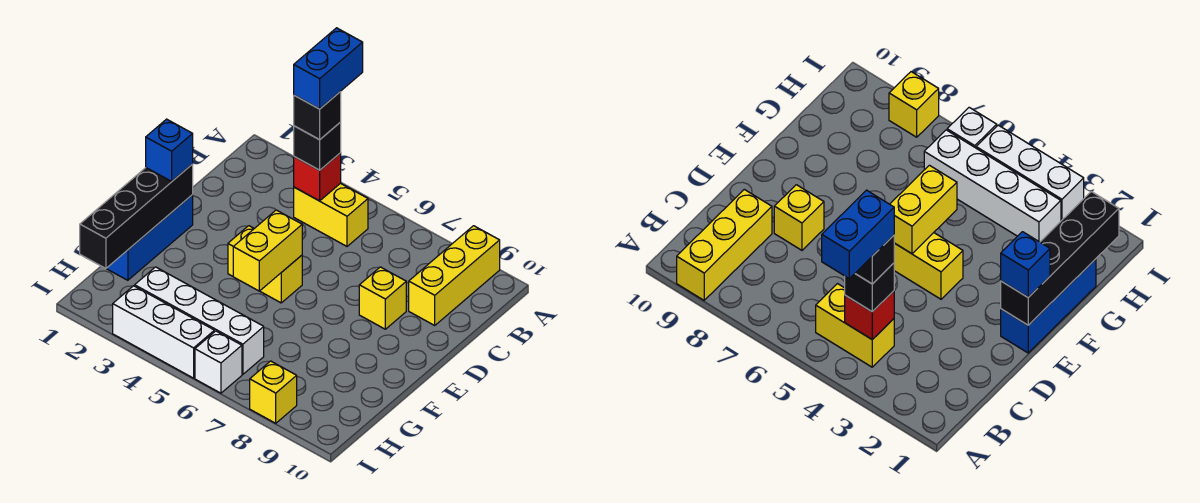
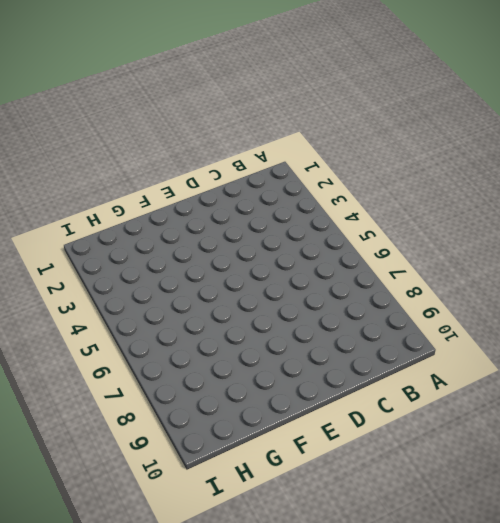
none -> yellow brick A9:C9 level 1
none -> yellow brick B4:B5 level 1
none -> yellow brick D8 level 1

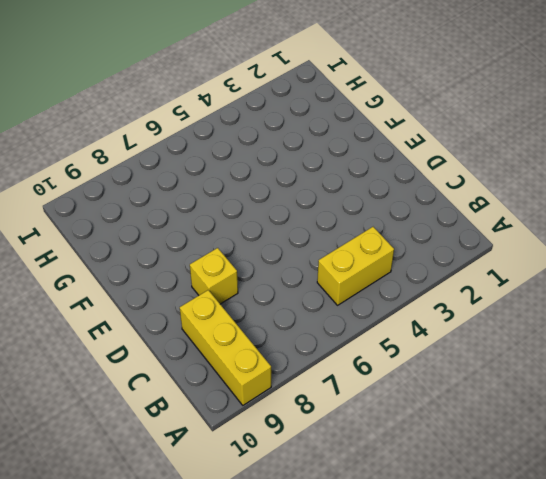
none -> blue brick E1:G1 level 1
none -> yellow brick E4:E5 level 1
none -> white brick H3:H6 level 1

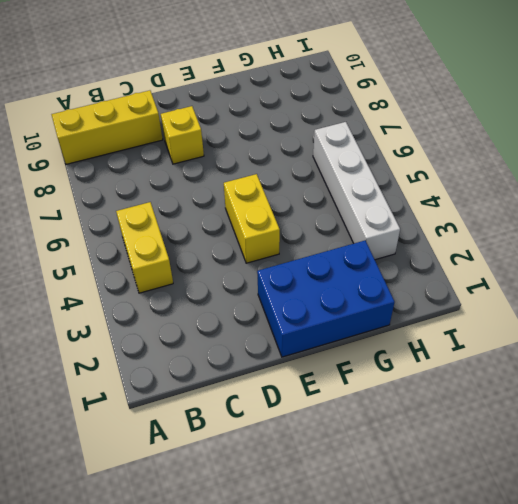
blue brick E1:G2 level 1 -> blue brick E1:G1 level 1
none -> white brick I3:I5 level 1
none -> white brick I6 level 1
none -> yellow brick I8 level 1

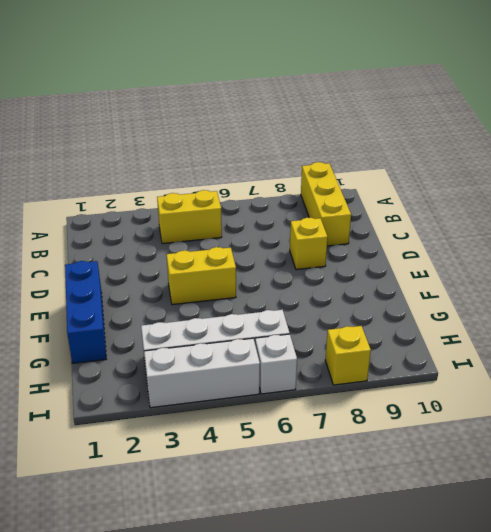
none -> red brick B4 level 2
none -> black brick E1:H1 level 2
none -> yellow brick E5:F5 level 2

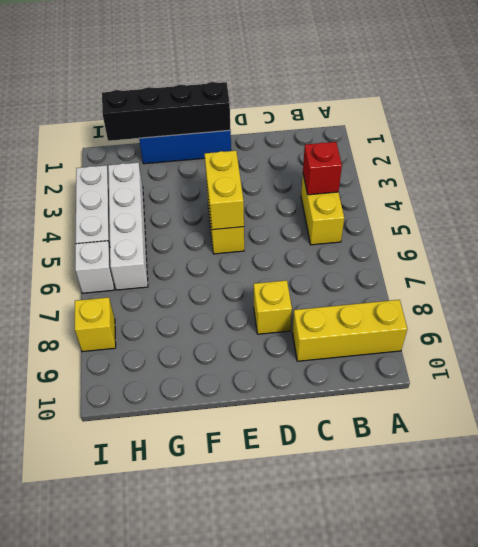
yellow brick E4:E5 level 2 -> yellow brick E5:F5 level 2
none -> black brick B4 level 3
none -> blue brick E1 level 3
none -> black brick B4 level 4

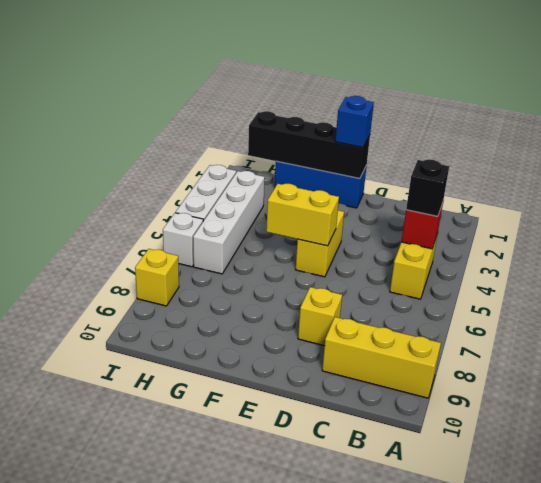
none -> black brick B4 level 4
none -> blue brick A4:B4 level 5

